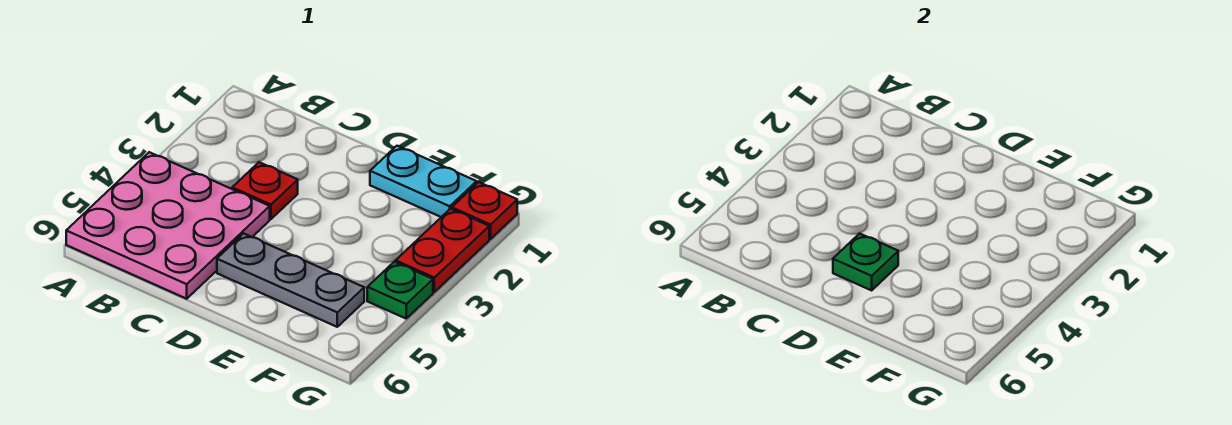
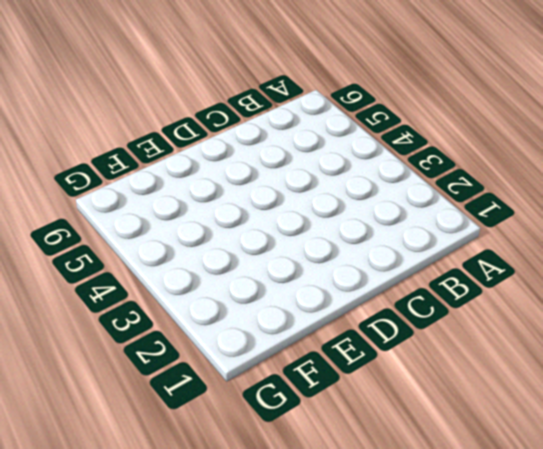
none -> pink plate A4:C6 level 1
none -> red plate C3 level 1

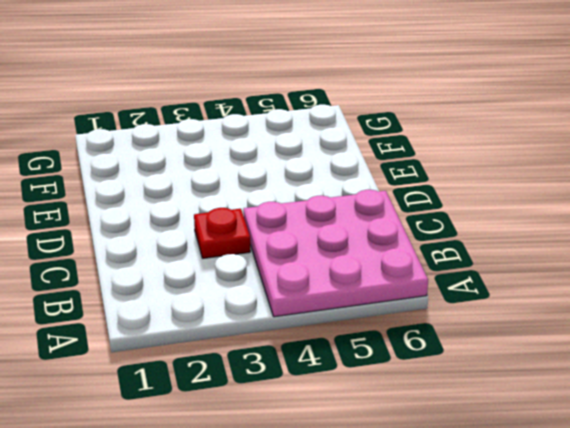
none -> grey plate D5:F5 level 1
none -> cyan plate E1:F1 level 1

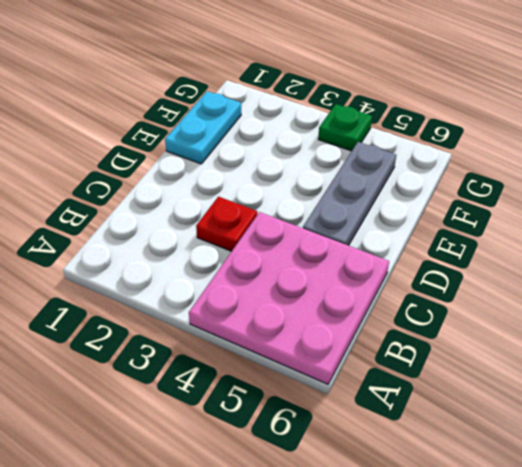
none -> red plate G1 level 1
none -> red plate G2:G3 level 1

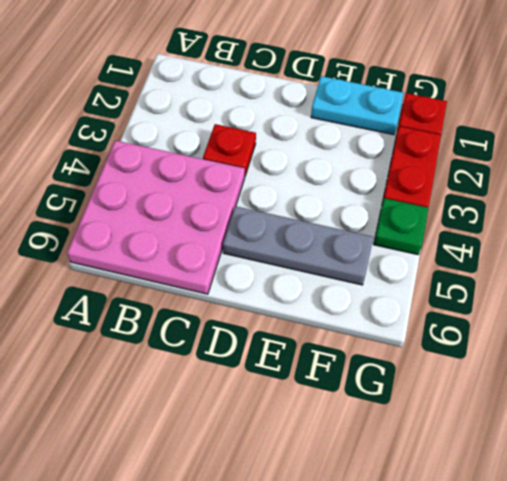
none -> green plate D5 level 2

